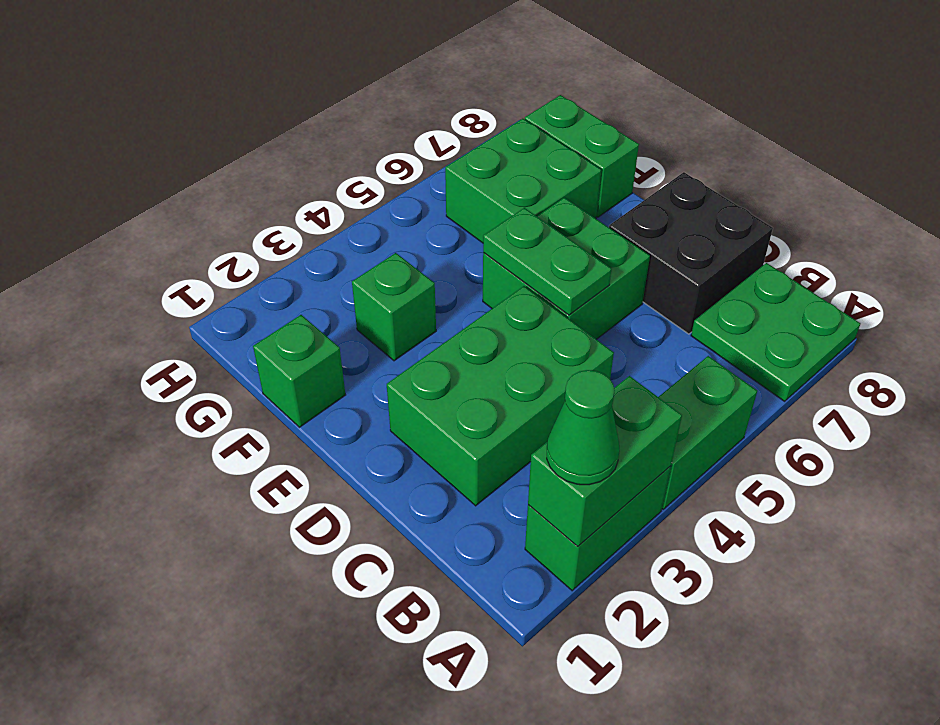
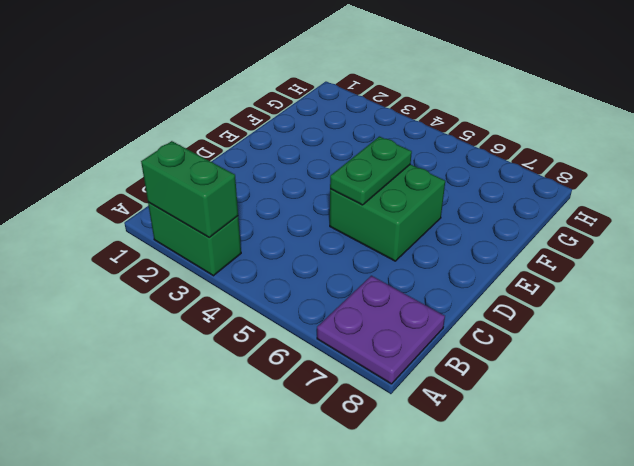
purple plate A7:B8 level 1 -> green plate A7:B8 level 1
none -> green brick A4:A5 level 1
none -> green brick C2:D4 level 1
none -> black brick C7:D8 level 1

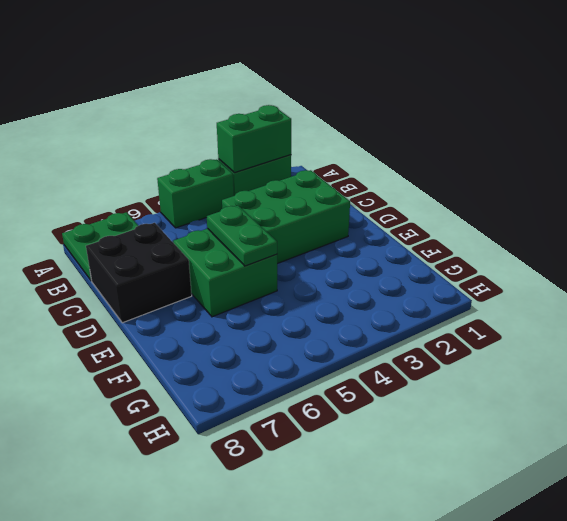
none -> green brick F1 level 1
none -> green brick F3 level 1
none -> green brick F6:G7 level 1

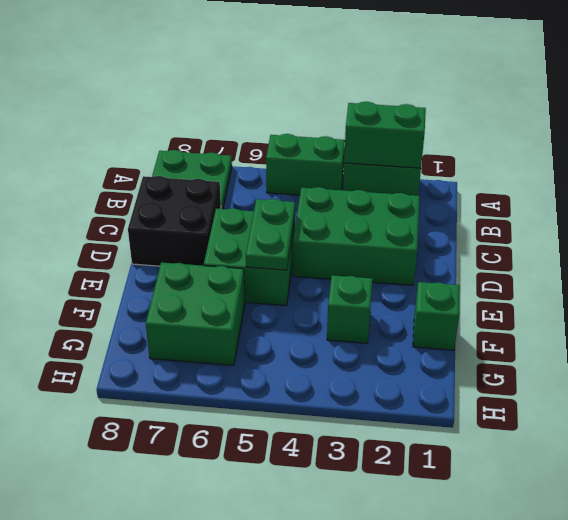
none -> green brick F8:G8 level 1
none -> green cone A2 level 3

